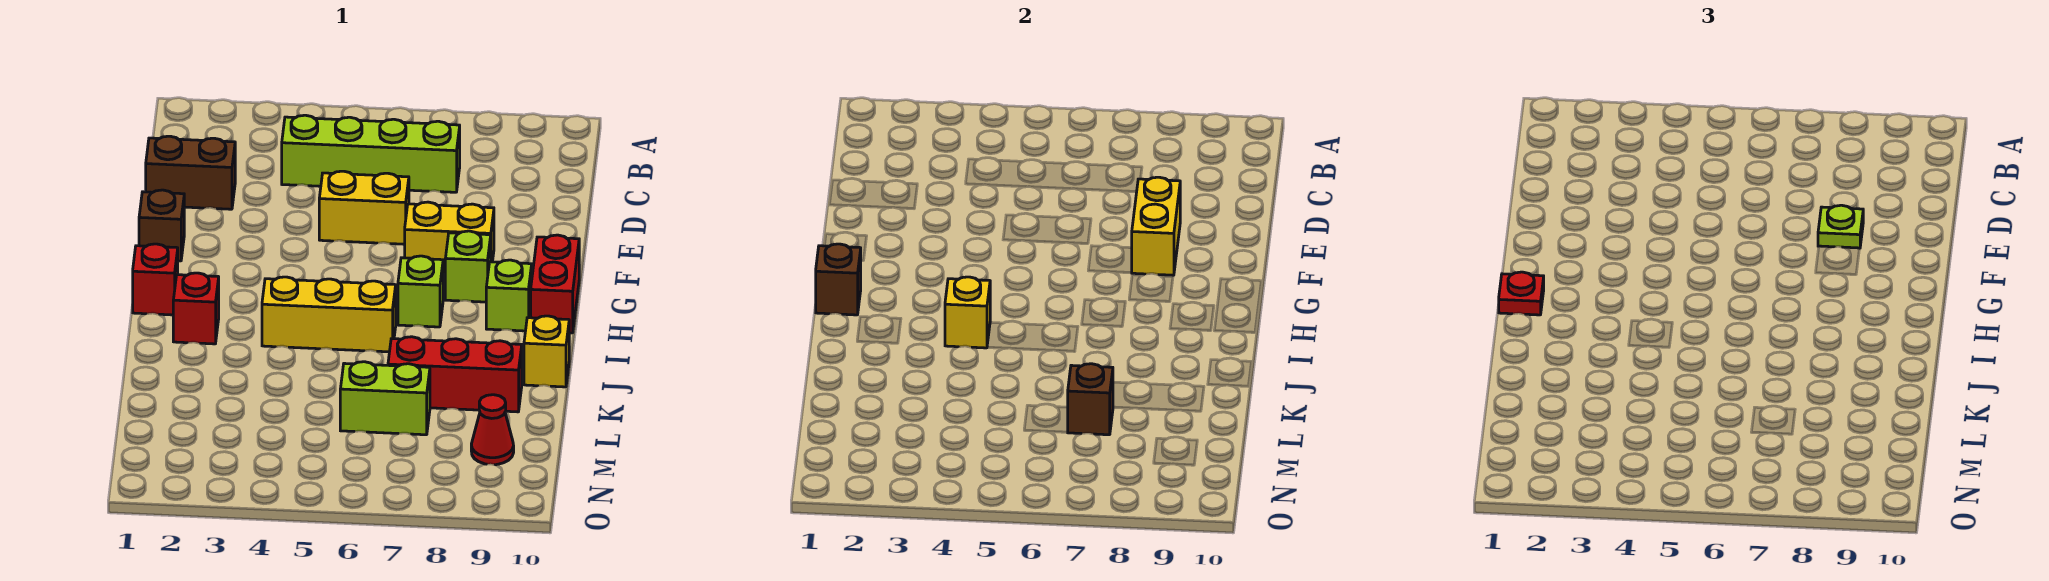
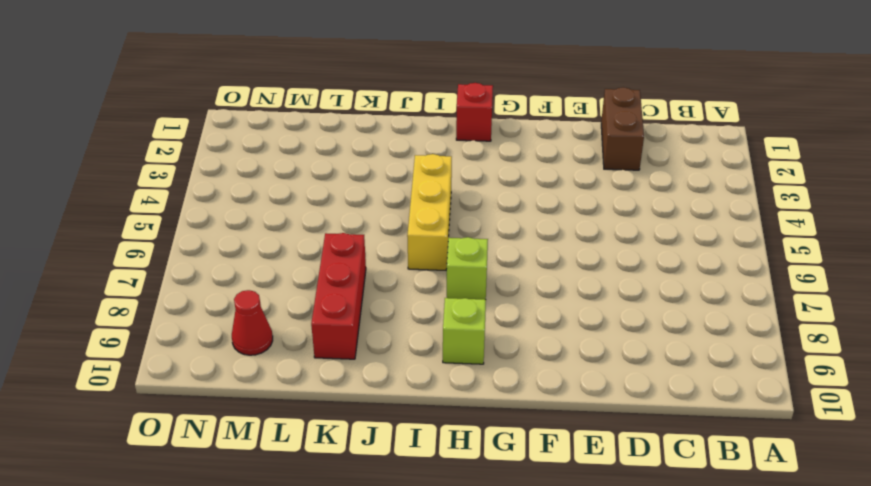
none -> lime brick C4:C7 level 1
none -> yellow brick E5:E6 level 1
none -> brown brick F1 level 1

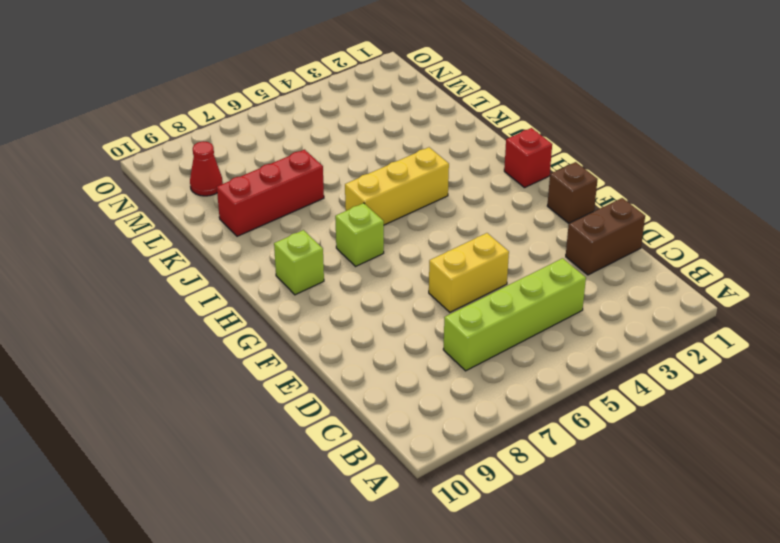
none -> yellow brick F7:F8 level 1
none -> lime brick G8 level 1
none -> red brick G10:H10 level 1

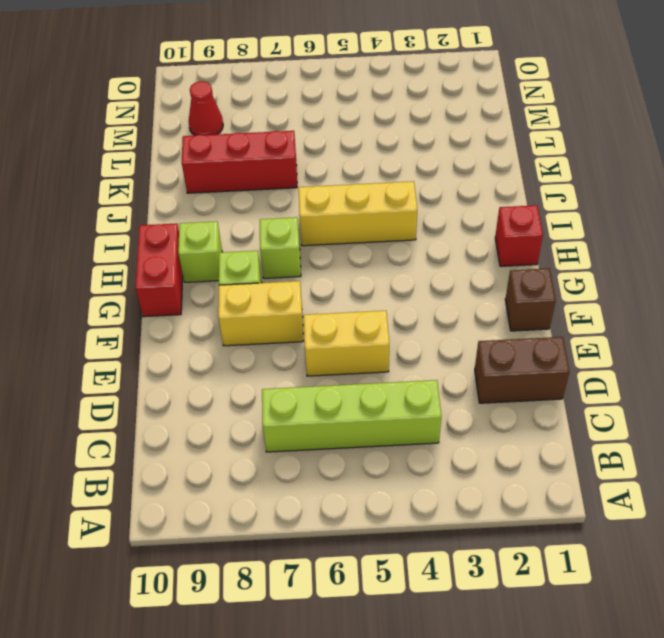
none -> red brick I2 level 1
none -> yellow brick J10 level 1
none -> lime brick L6:L7 level 1

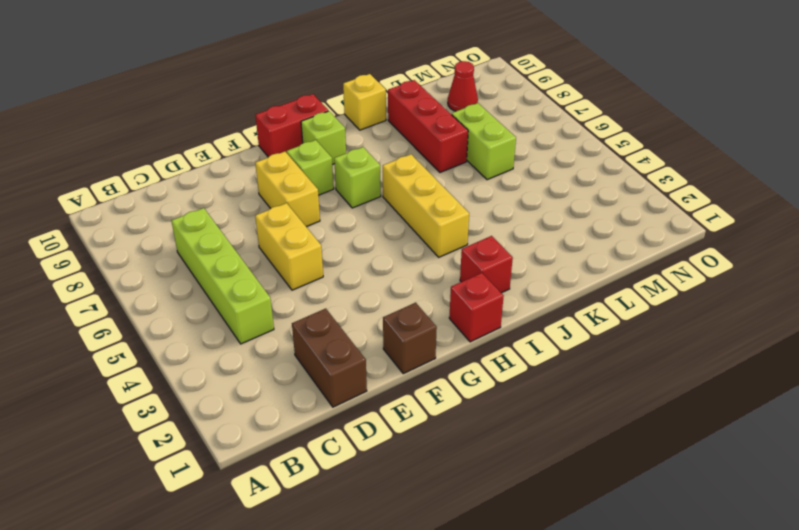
none -> yellow brick E8:F8 level 2
none -> brown brick H1 level 2
none -> yellow brick I4 level 2

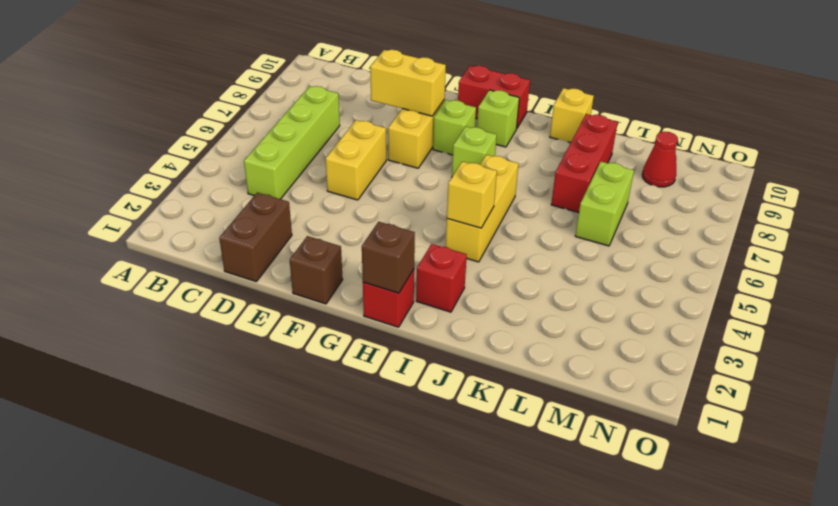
none -> brown brick L7 level 2
none -> lime plate E8 level 3
none -> red plate H1 level 3

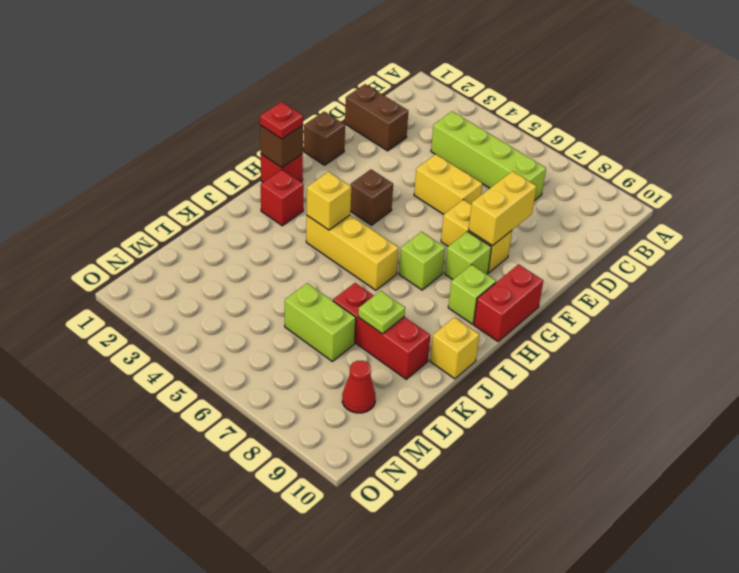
brown brick G4 level 1 -> brown brick L7 level 2
lime plate K8 level 2 -> lime plate E8 level 3

